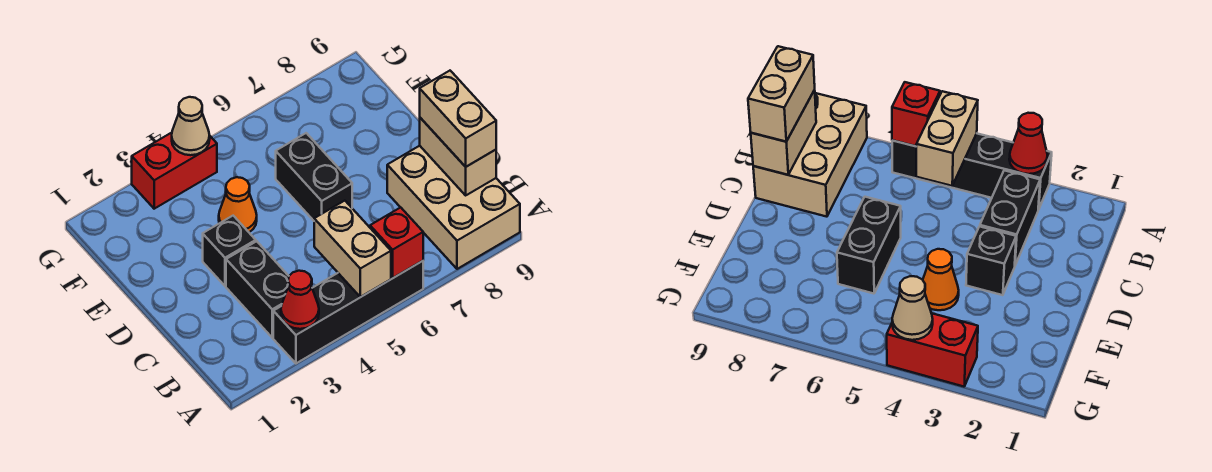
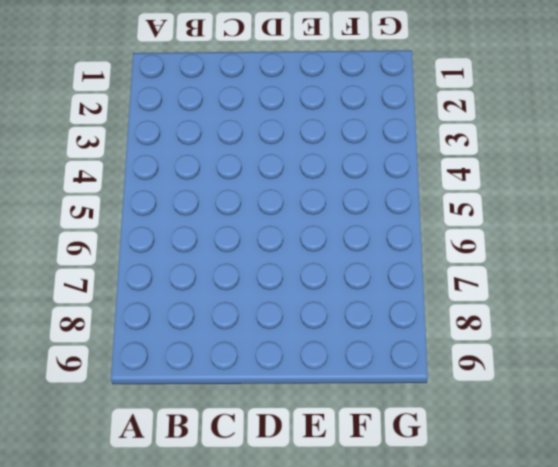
none -> black brick A3:A6 level 1
none -> tan brick A8:C9 level 1
none -> black brick B3:C3 level 1

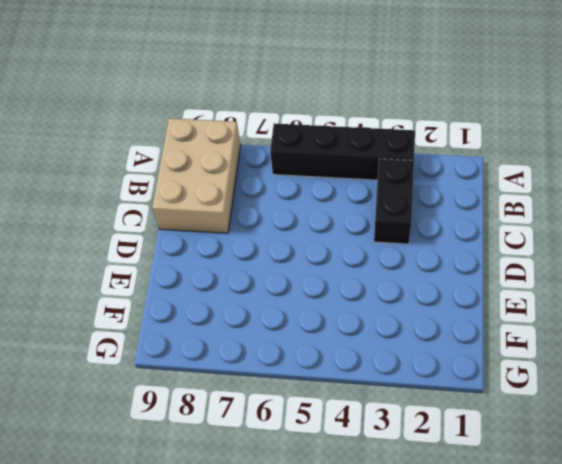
none -> black brick D3 level 1
none -> black brick D6:E6 level 1
none -> orange cone E4 level 1

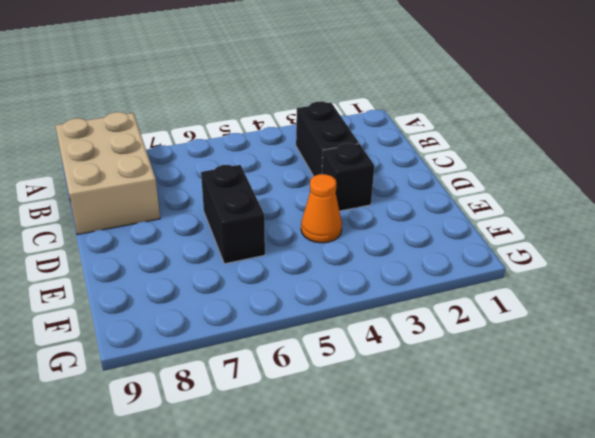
none -> black brick A3:A6 level 1
none -> red brick G3:G4 level 1
none -> red cone A3 level 2

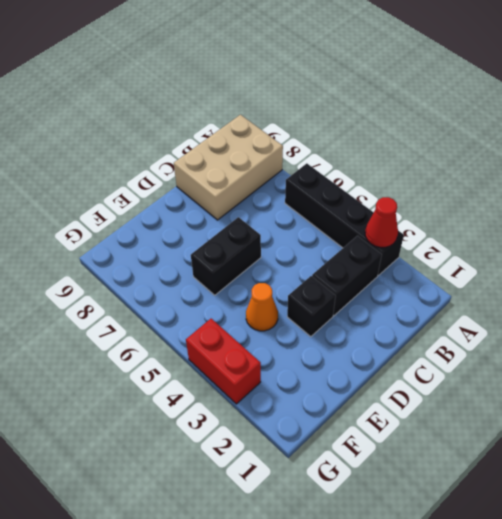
none -> tan brick A5:B5 level 2
none -> red brick A6 level 2
none -> tan brick B9:C9 level 2

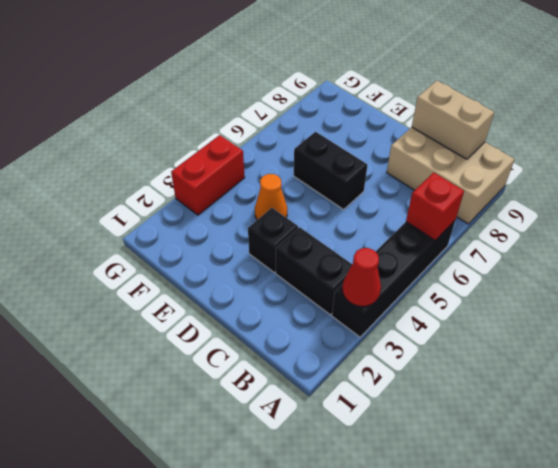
none -> tan brick A5:B5 level 2
none -> tan cone G4 level 2
none -> tan brick B9:C9 level 3

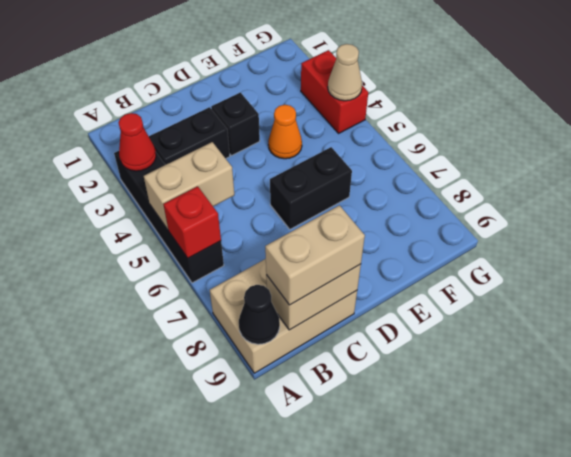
black cone A9 level 2 -> none

